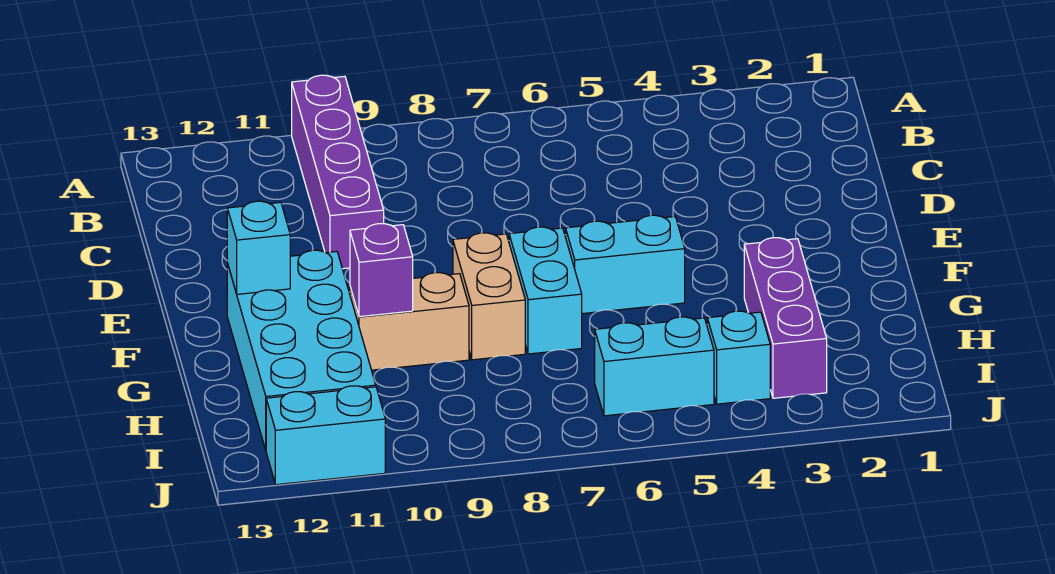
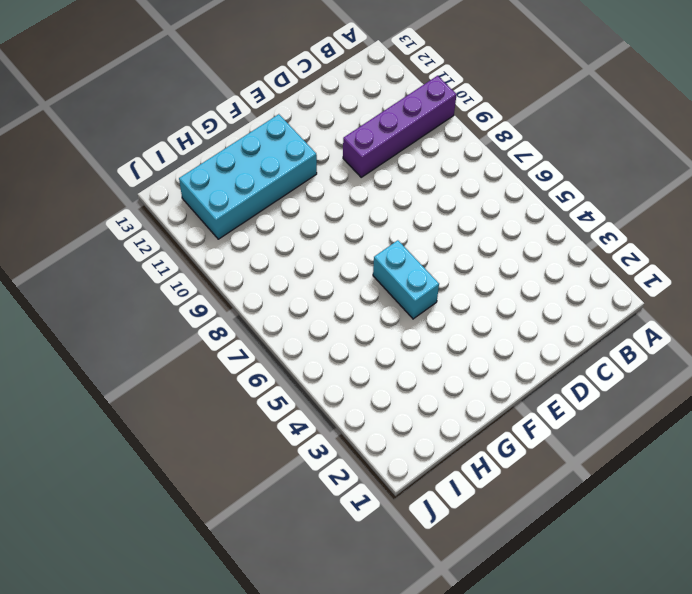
none -> cyan brick F7:G7 level 1
none -> tan brick F8:G8 level 1
none -> purple brick G3:I3 level 1

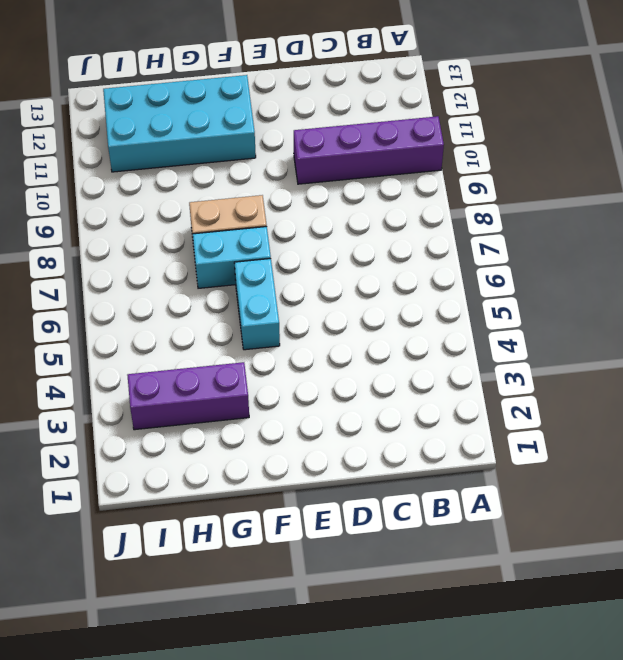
none -> tan brick G9:G10 level 1
none -> cyan brick I4 level 1
none -> cyan brick I5:I6 level 1

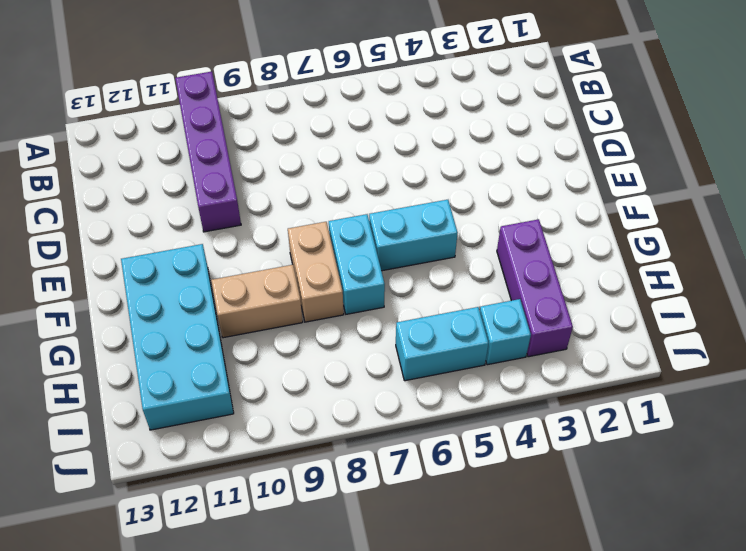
none -> cyan brick J11:J12 level 1
none -> cyan brick F12 level 2
none -> purple brick G10 level 2

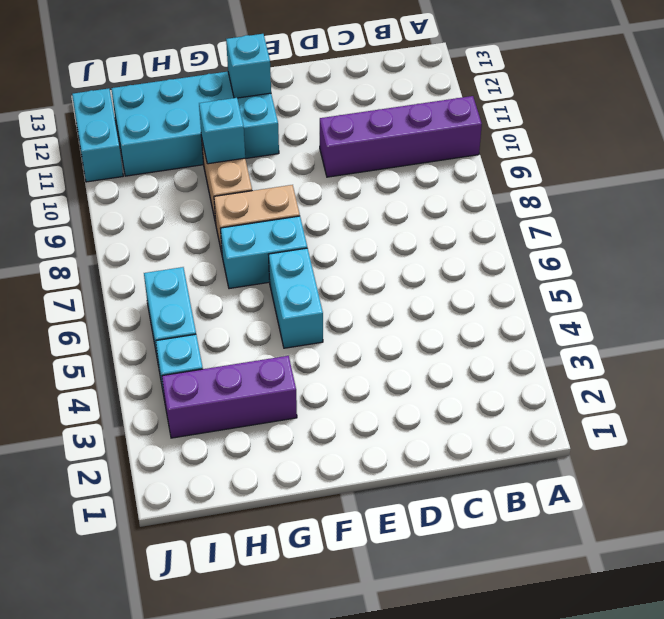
cyan brick G10 level 2 -> purple brick G10 level 2

